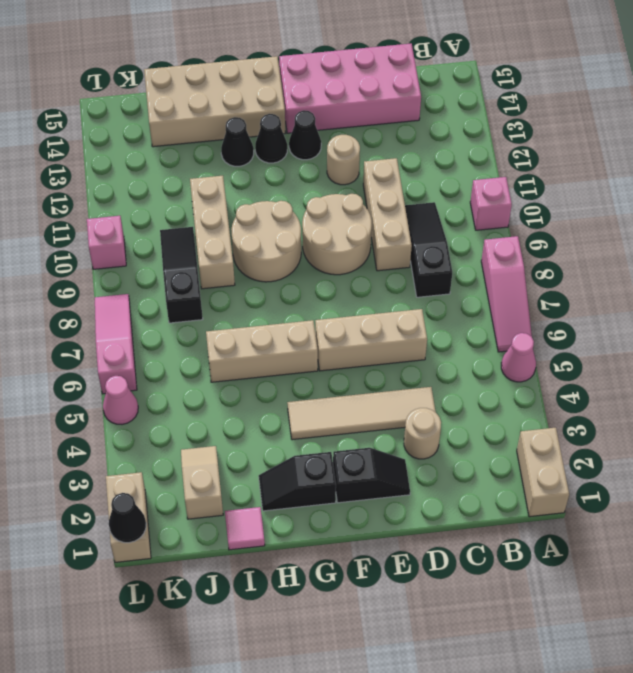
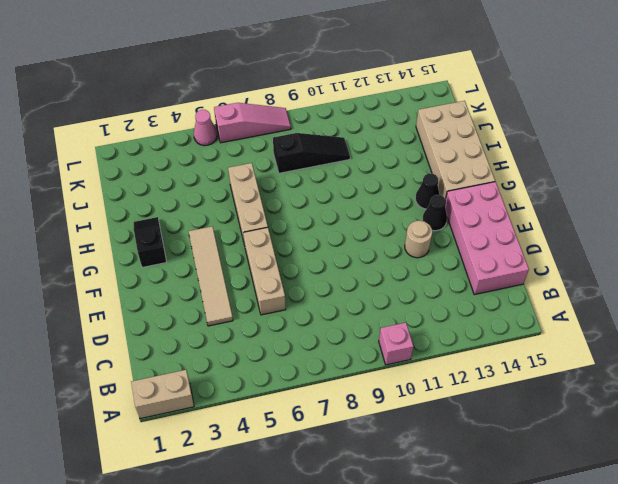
none -> pink cone A5 level 1
none -> pink slope A6:A8 level 1 top 8
none -> black slope C8:C10 level 1 top 8

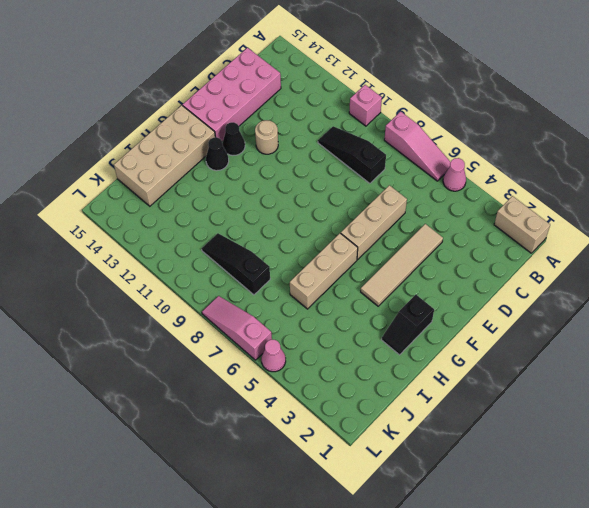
none -> tan round brick D3 level 1
none -> tan brick D9:D11 level 1
none -> black slope E2:F2 level 1 top F

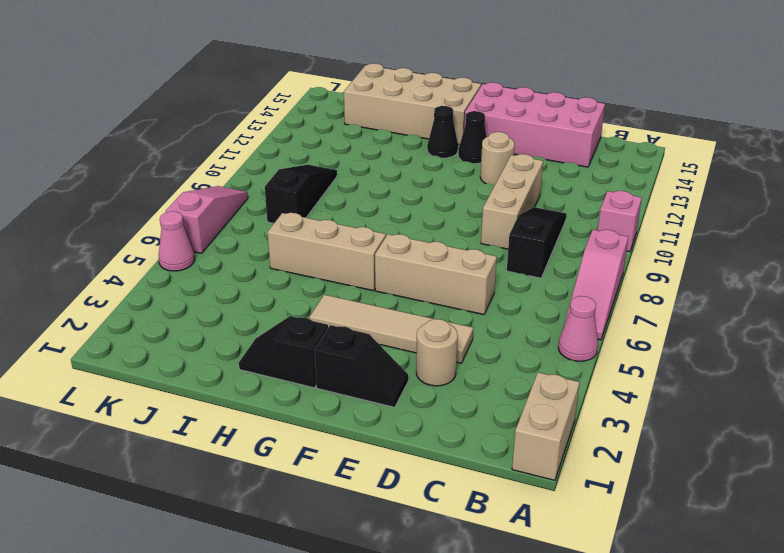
none -> tan round brick E9:F10 level 1
none -> tan round brick G9:H10 level 1
none -> black cone H13 level 1

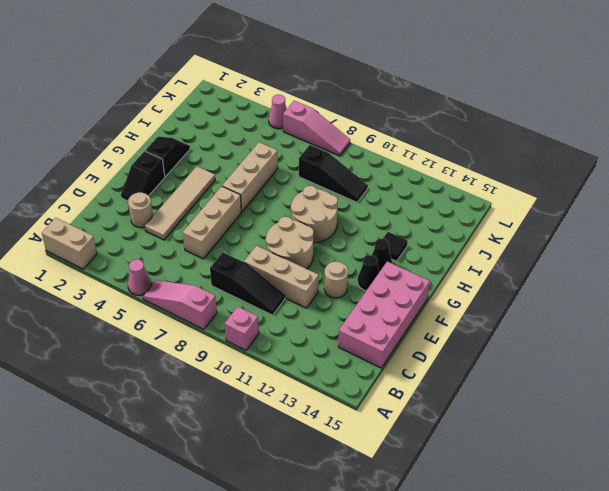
black tile H13 level 1 -> black cone H13 level 1
none -> tan brick G14:J15 level 1
none -> pink tile I1 level 1
none -> tan brick I9:I11 level 1

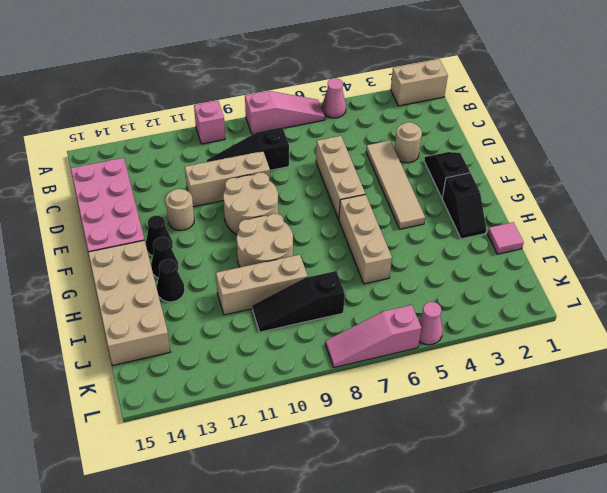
none -> tan slope J2:J3 level 1 top 2
none -> tan brick L1:L2 level 1
none -> pink brick L10 level 1

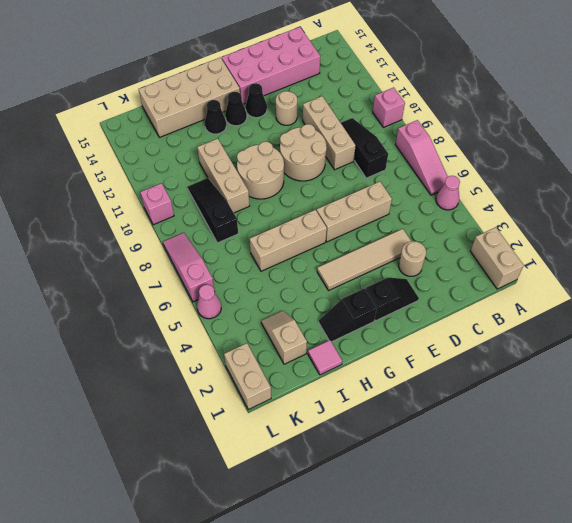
none -> black cone L1 level 2

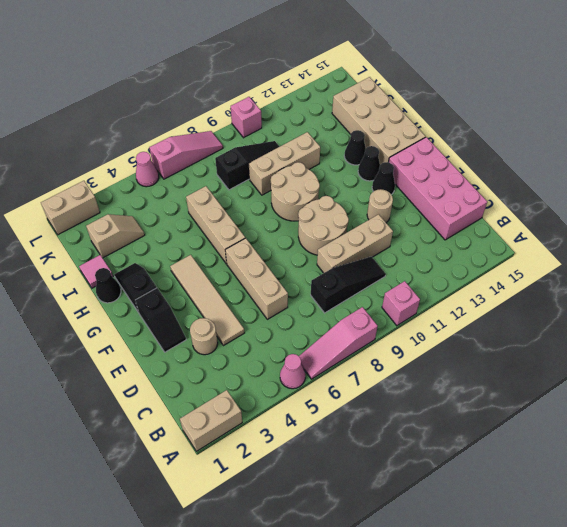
black cone H1 level 1 -> black cone L1 level 2

